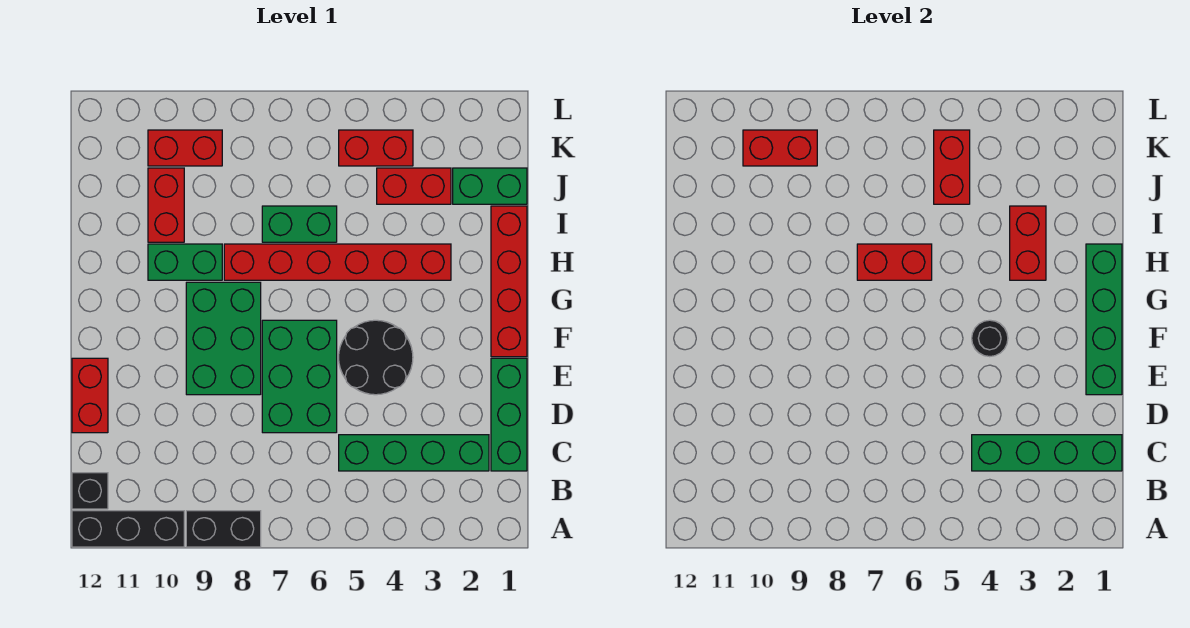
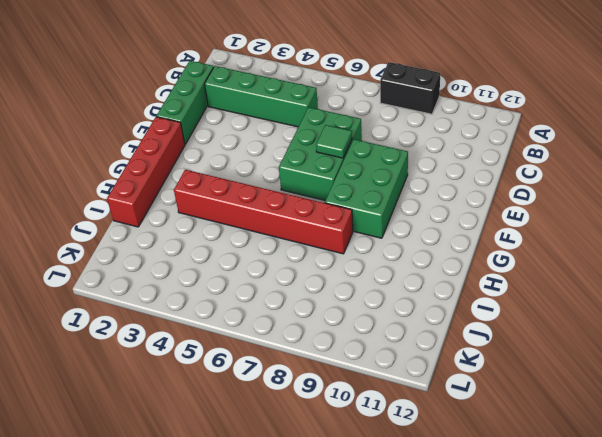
green tile E7 level 2 -> none
none -> black brick A10:A12 level 1
none -> black brick B12 level 1
none -> red brick D12:E12 level 1

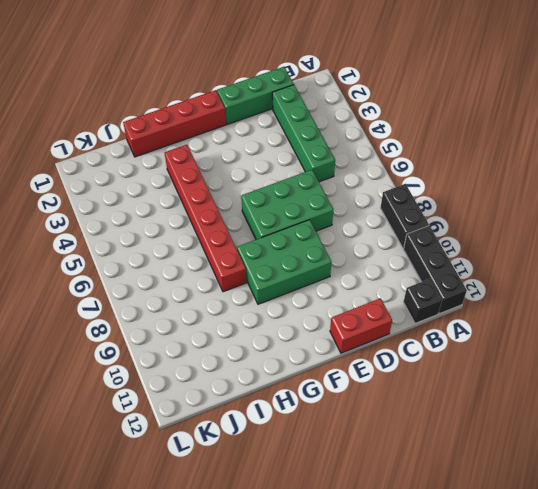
none -> black round brick E4:F5 level 1
none -> green brick H9:H10 level 1
none -> green brick I6:I7 level 1

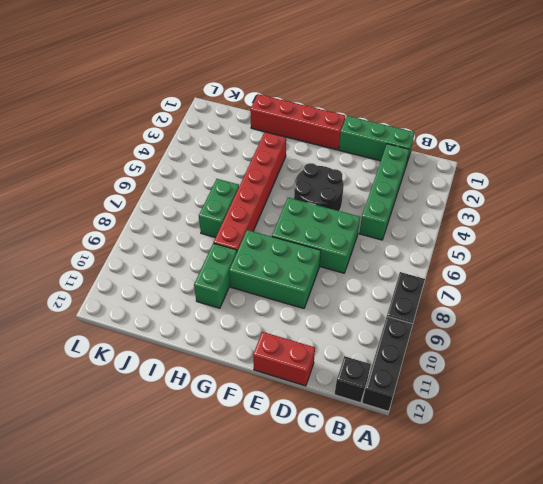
none -> red brick I10:J10 level 1
none -> green brick J1:J2 level 1
none -> red brick J3:J4 level 1

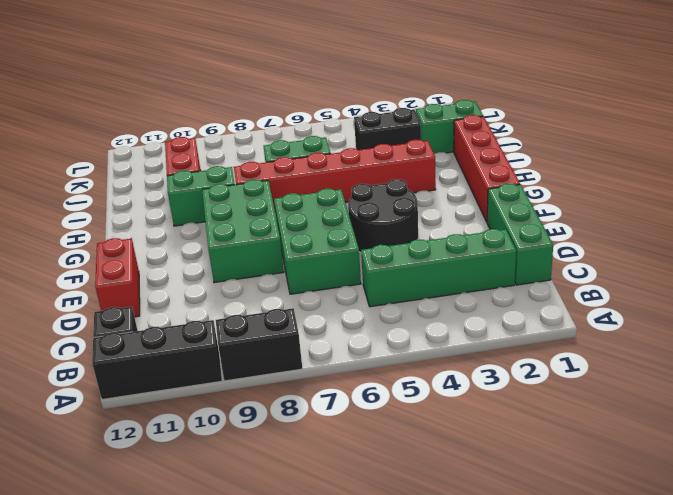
black brick J3:J4 level 1 -> red brick J3:J4 level 1
none -> red brick K4:K5 level 1
none -> red brick K9:K10 level 1
none -> green brick C1:C4 level 2

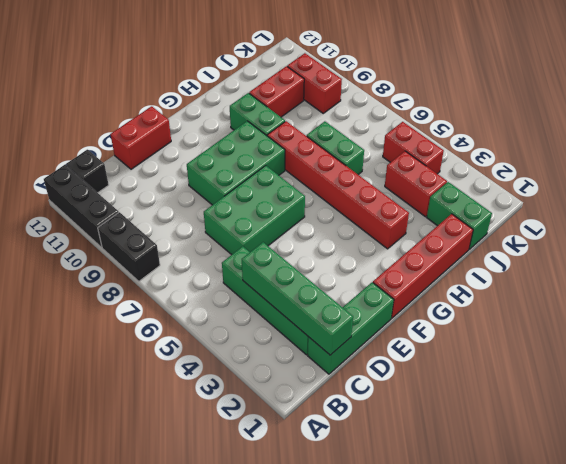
none -> black round brick E4:F5 level 1
none -> green brick E1:H1 level 2
none -> black round brick F4 level 2

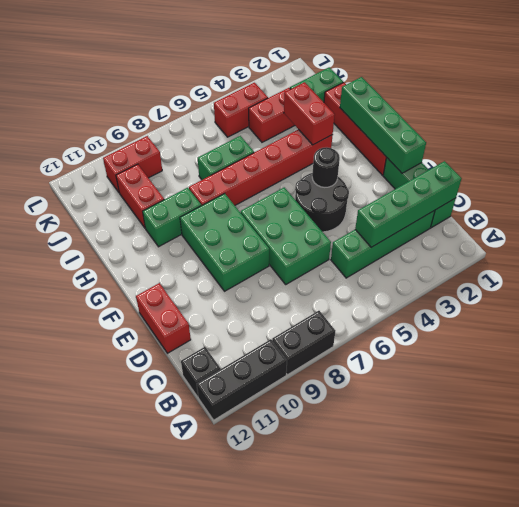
none -> red brick H6:H7 level 2
none -> red brick J5:K5 level 2
none -> red brick K9:K10 level 2

